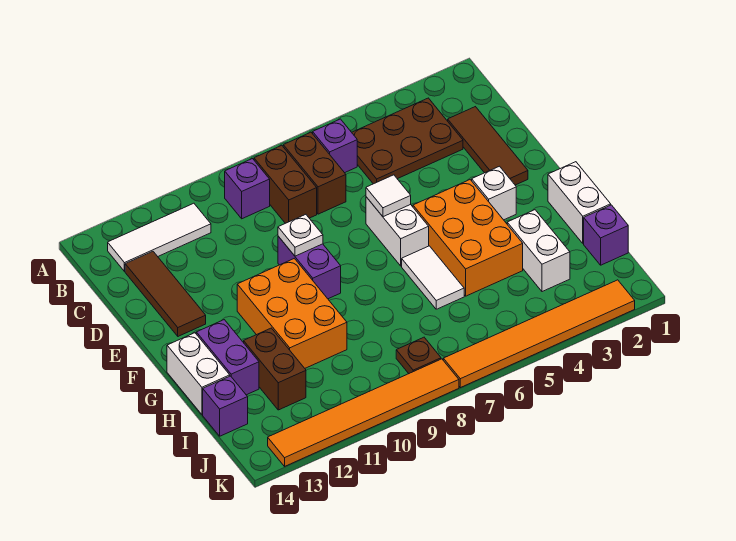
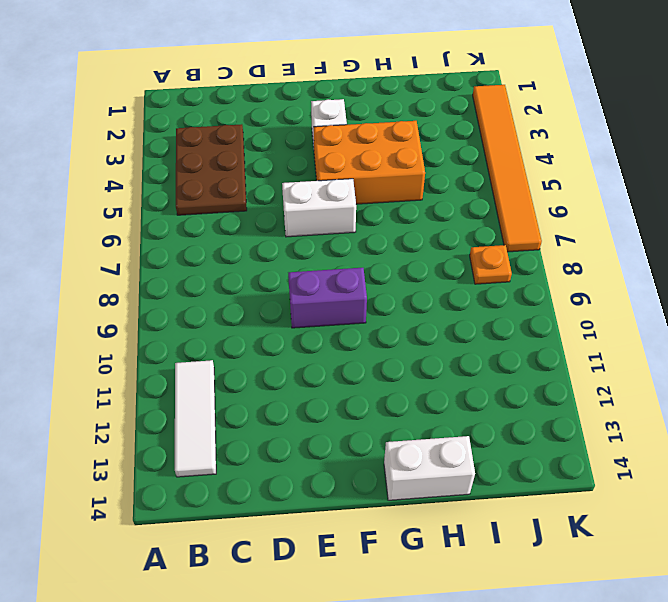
orange plate J8 level 1 -> brown plate J8 level 1
none -> purple brick B6 level 1
none -> brown brick B7:C7 level 1
none -> brown brick B8:C8 level 1

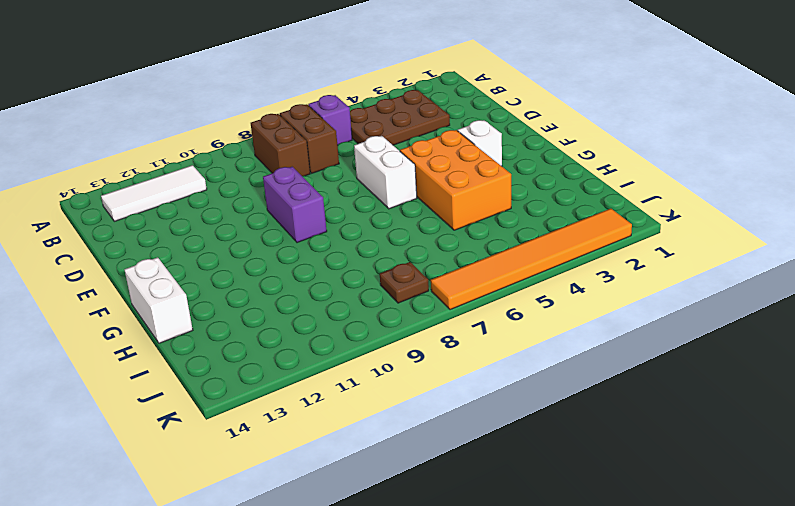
none -> purple brick B9 level 1
none -> brown tile C2:E2 level 1
none -> brown tile C13:E13 level 1

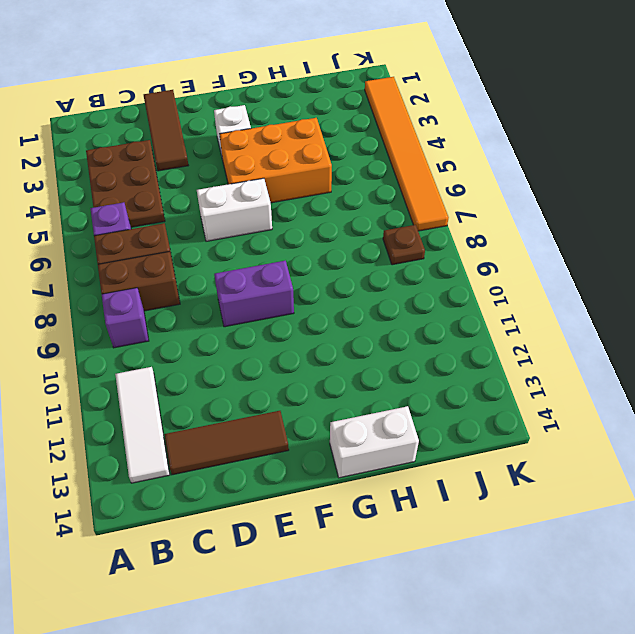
brown tile D1:D3 level 1 -> brown tile C2:E2 level 1
none -> orange brick F10:H11 level 1
none -> white brick G1:H1 level 1
none -> white tile G6:H6 level 1

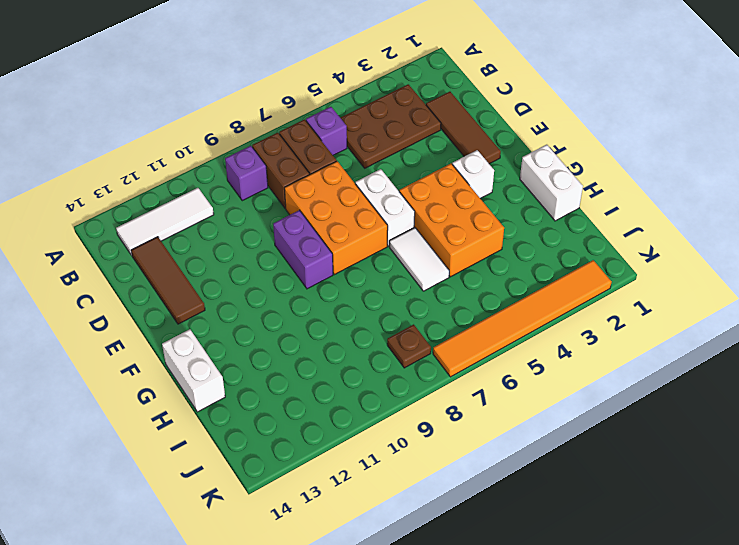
orange brick D7:F8 level 1 -> orange brick F10:H11 level 1
none -> purple brick G13:H13 level 1
none -> white brick H3:I3 level 1
none -> brown brick H12:I12 level 1

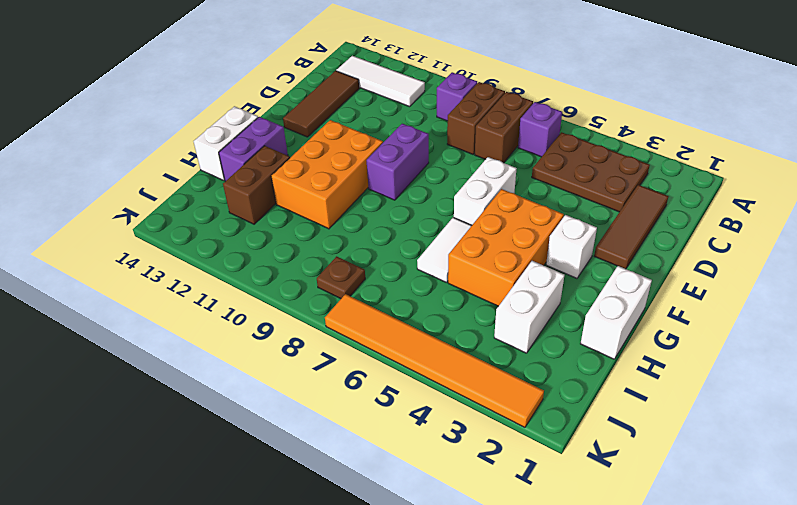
none -> purple brick I1 level 1
none -> purple brick I14 level 1
none -> orange tile K8:K13 level 1

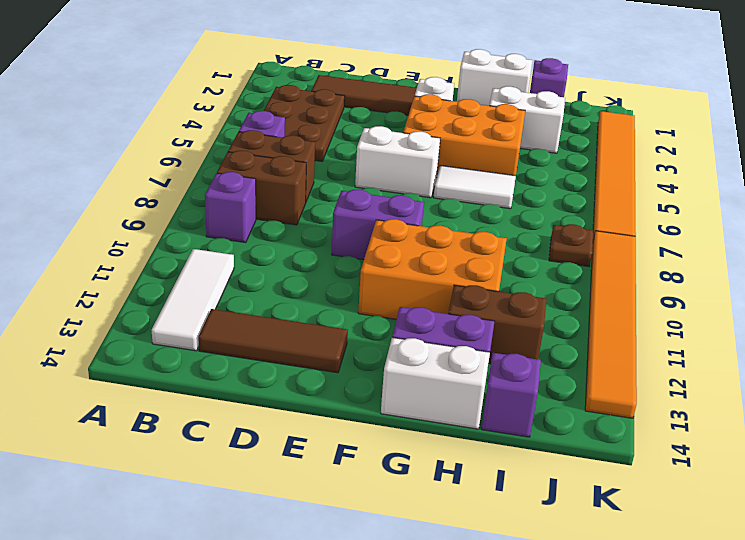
none -> white tile E6 level 2
none -> white plate E9 level 2

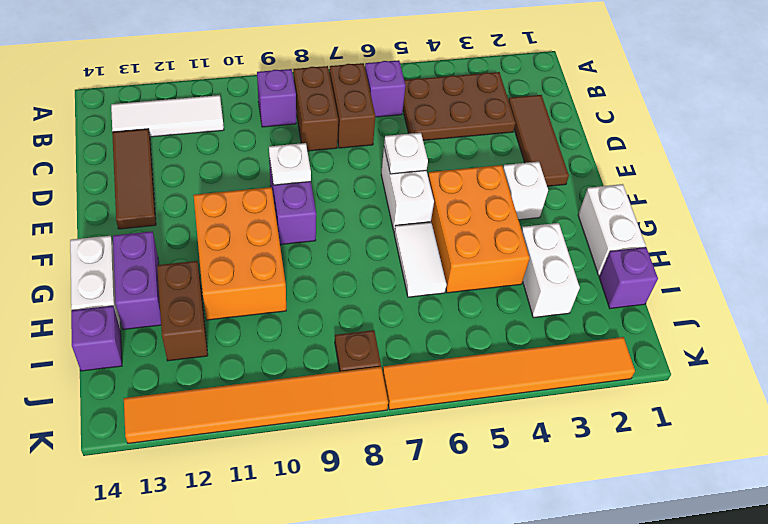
white plate E6 level 2 -> white tile E6 level 2

